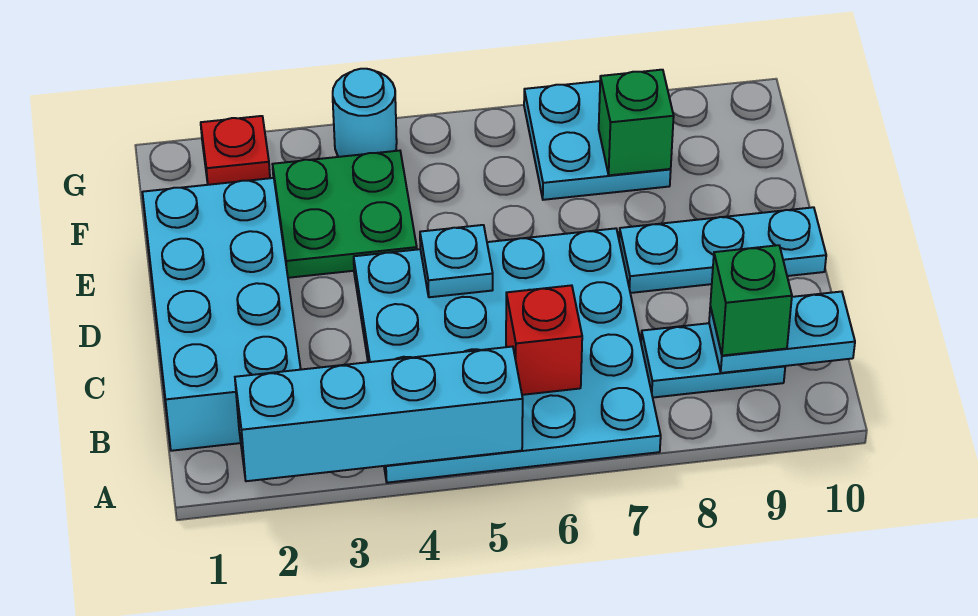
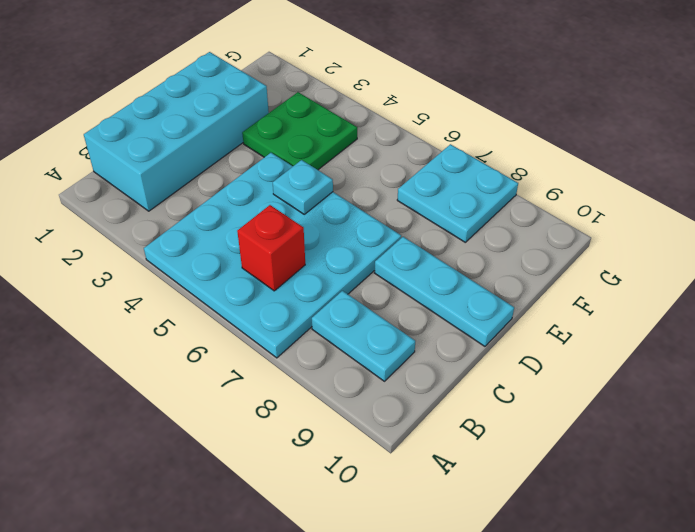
none -> red plate G2 level 1
none -> cyan round brick G4 level 1
none -> cyan brick A2:A5 level 2

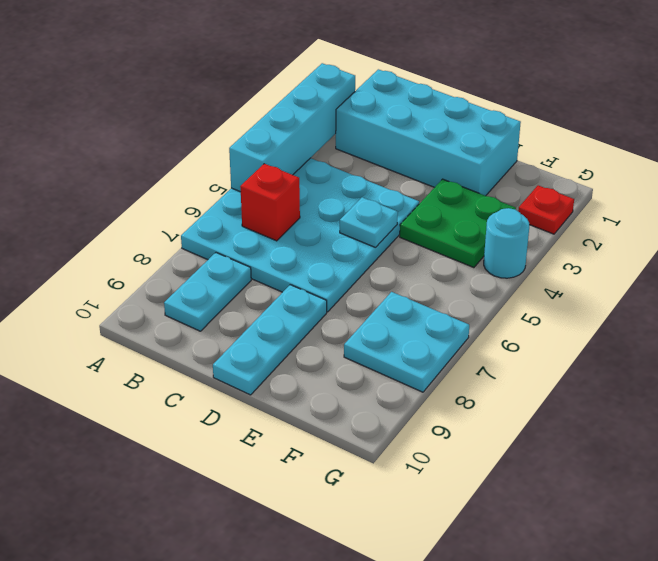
none -> cyan plate B9:B10 level 2
none -> green brick F8 level 2
none -> green brick B9 level 3

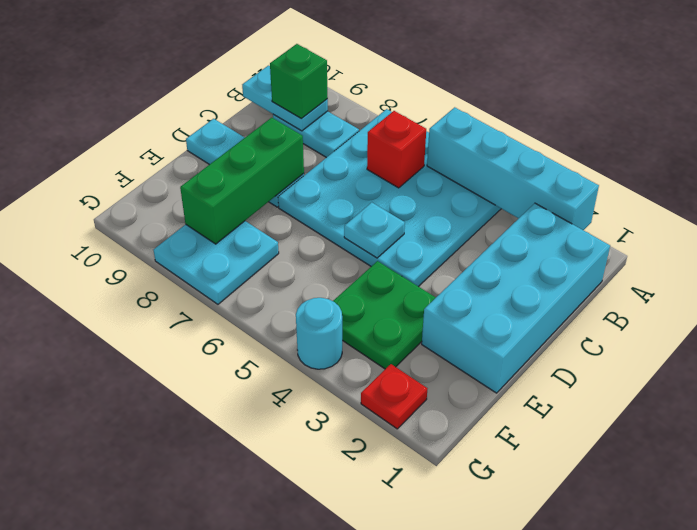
green brick D8:F8 level 2 -> green brick F8 level 2

